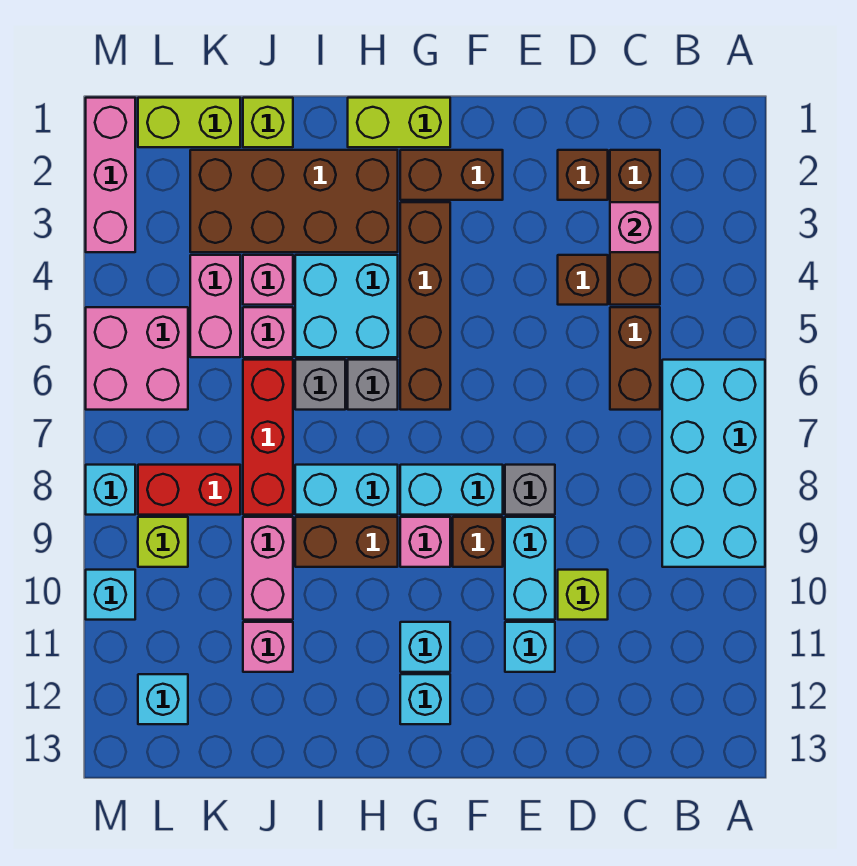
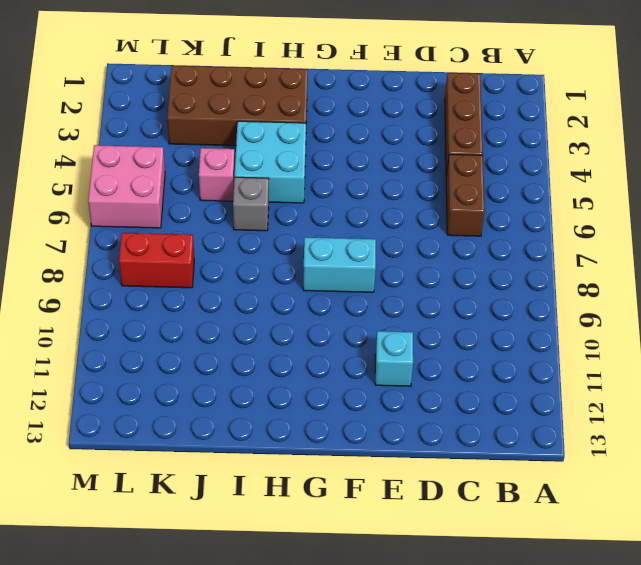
none -> cyan brick A6:B9 level 1
none -> brown brick D2 level 1
none -> brown brick D4 level 1
none -> lime brick D10 level 1

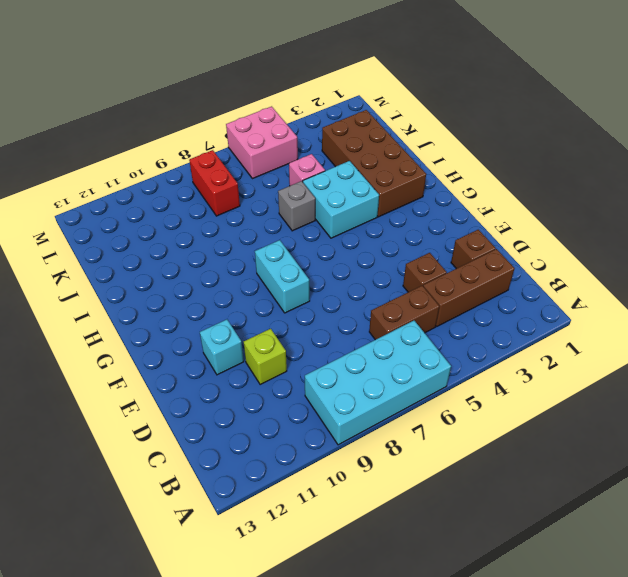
none -> grey brick E8 level 1
none -> cyan brick E9:E10 level 1
none -> brown brick F2:G2 level 1
none -> brown brick F9 level 1

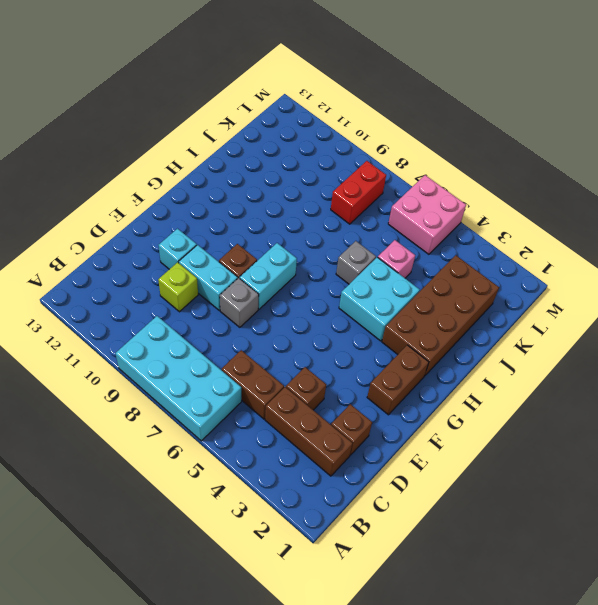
none -> lime brick G1:H1 level 1
none -> brown brick G3:G6 level 1
none -> pink brick G9 level 1
none -> cyan brick G11 level 1

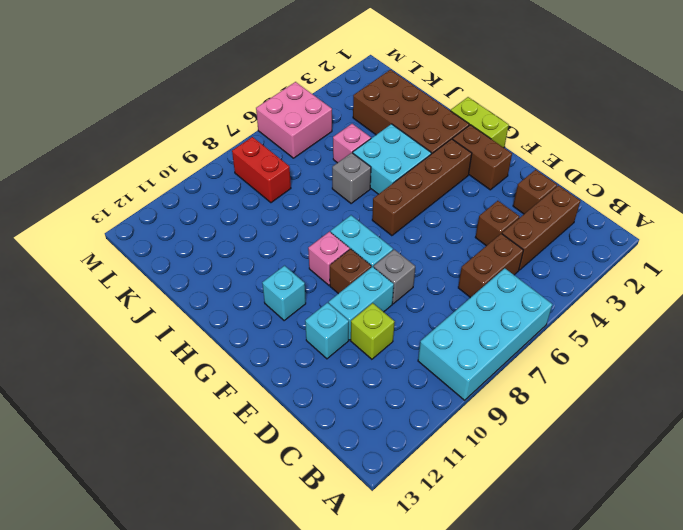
none -> cyan brick G12 level 1
none -> grey brick H6 level 1
none -> cyan brick H8:I8 level 1
none -> brown brick H9:I9 level 1

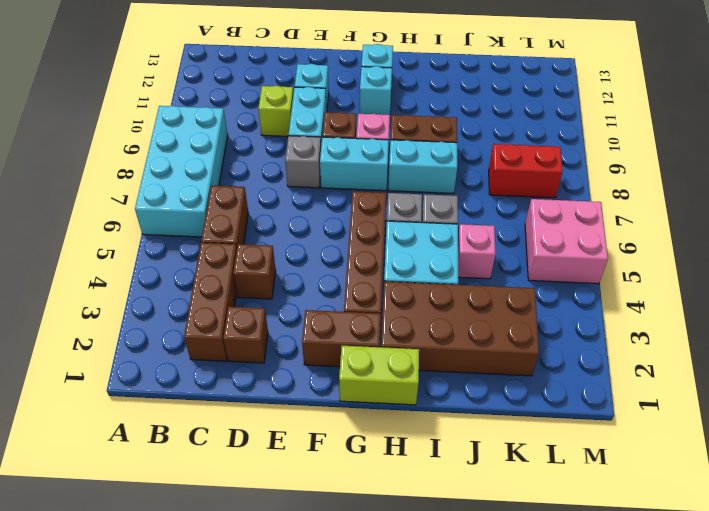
none -> lime brick J1 level 1
none -> pink brick J4 level 1
none -> red brick J6:J8 level 1
none -> pink brick J9:J10 level 1

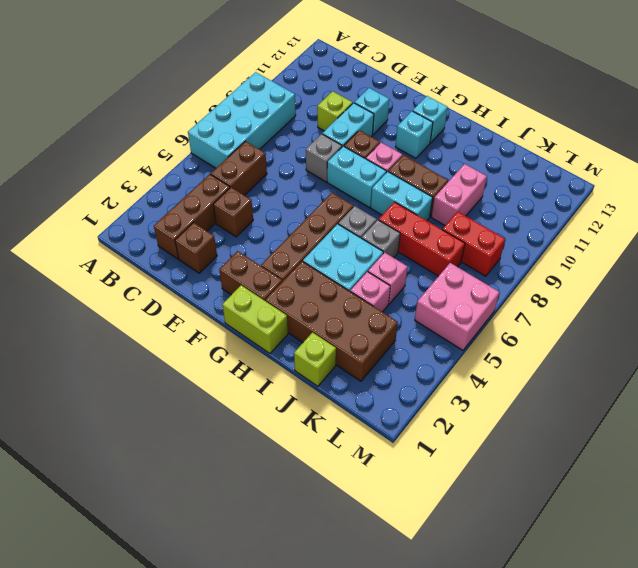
red brick I7:K7 level 1 -> red brick J6:J8 level 1
none -> pink brick J11 level 1
none -> lime brick K1:L1 level 1
none -> pink brick K4:K5 level 1
none -> lime brick L9 level 1

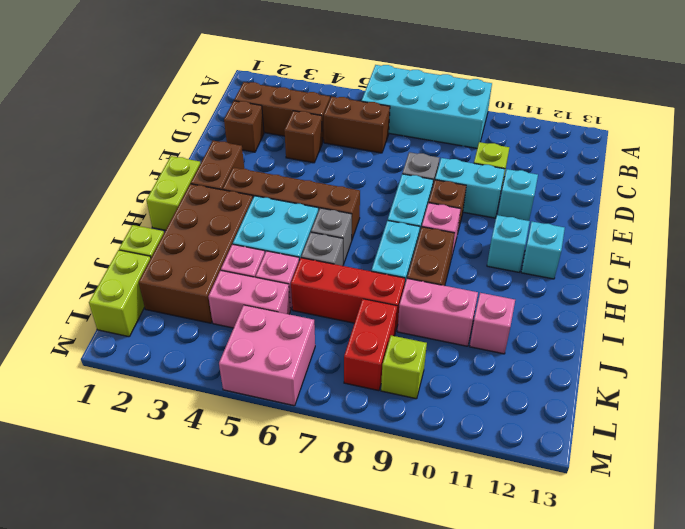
none -> cyan brick L12 level 1
none -> pink brick M1:M3 level 1
none -> cyan brick M8 level 1
none -> cyan brick M10 level 1

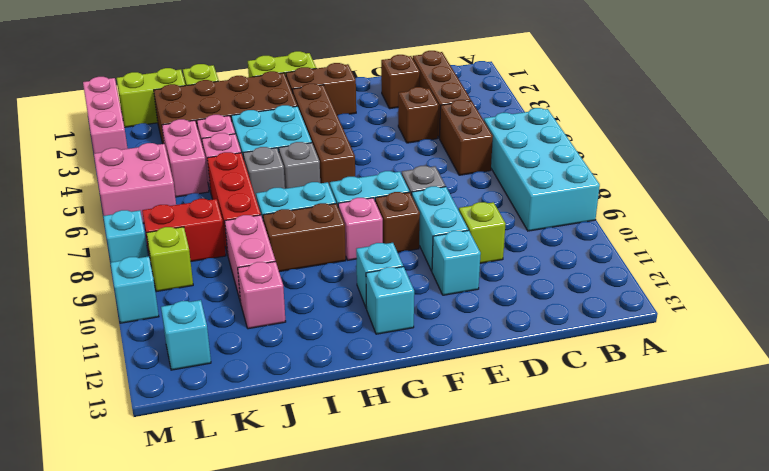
none -> pink brick C3 level 2

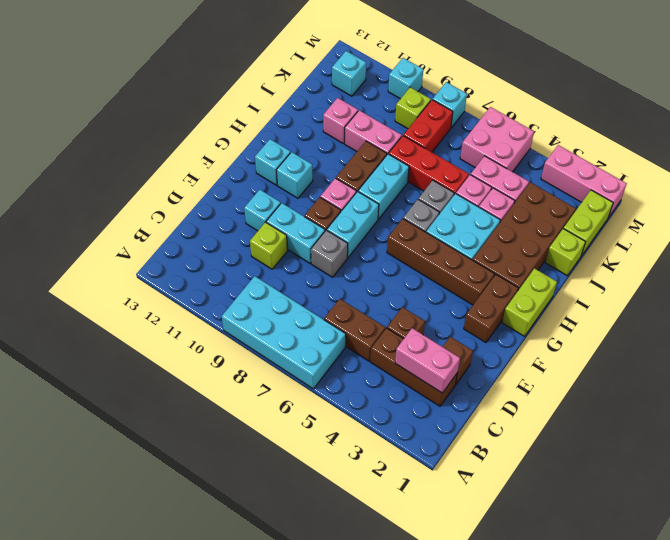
pink brick C2:C3 level 2 -> pink brick C3 level 2

